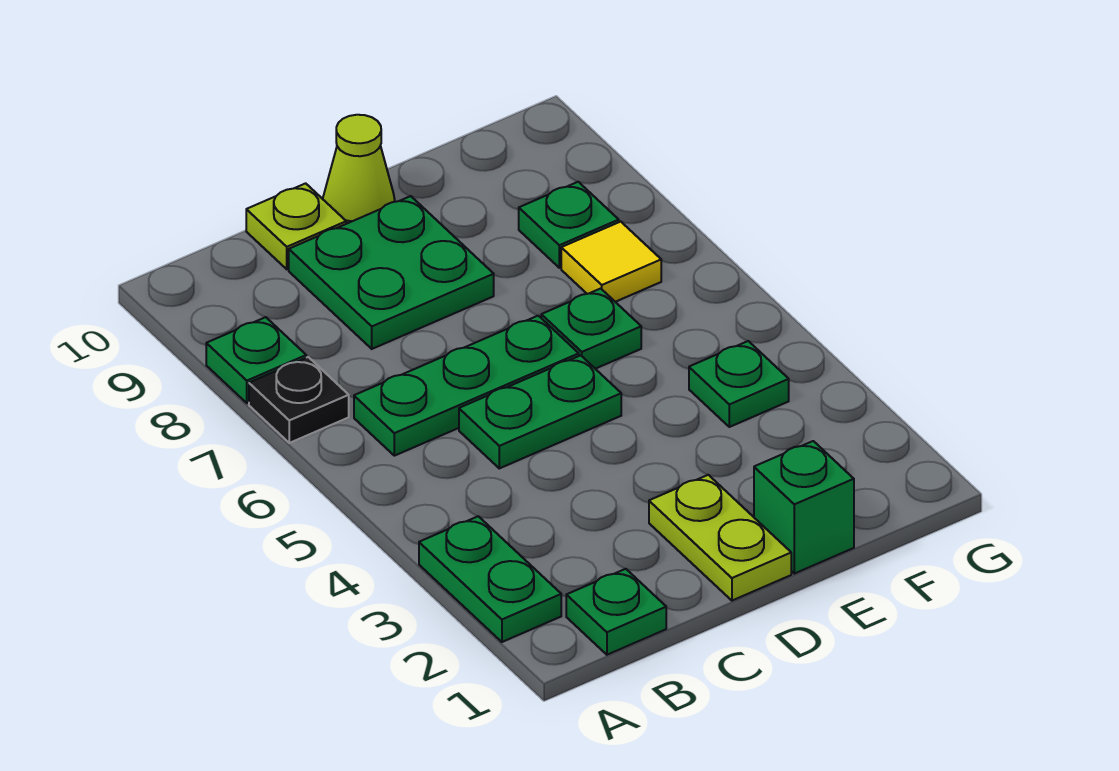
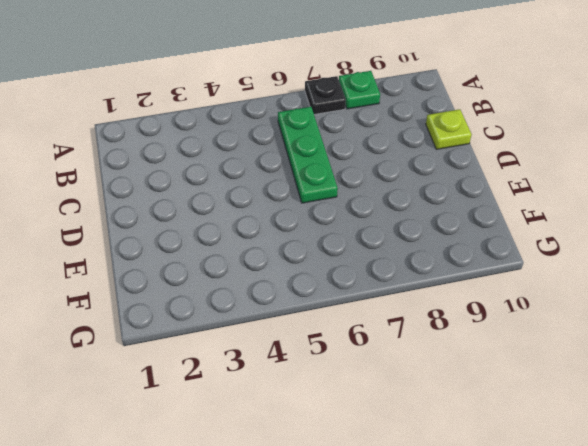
none -> green plate A2:A3 level 1
none -> green plate B1 level 1
none -> green plate C5:D5 level 1

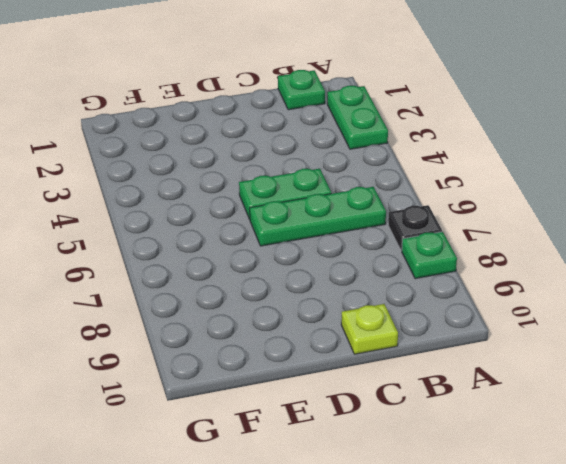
none -> green plate C8:D9 level 1
none -> lime plate D1:D2 level 1
none -> lime cone D10 level 1

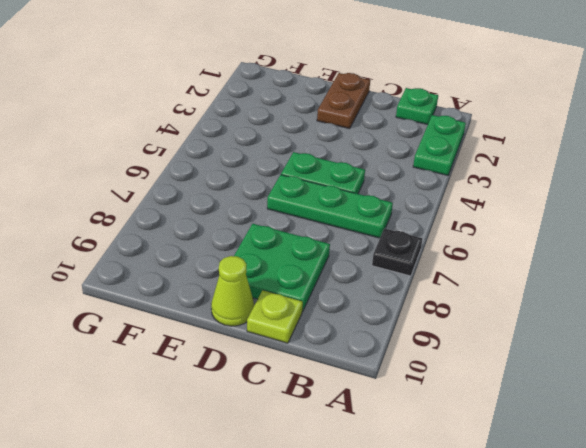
brown plate D1:D2 level 1 -> lime plate D1:D2 level 1
none -> green plate A8 level 1
none -> green brick E1 level 1
none -> green plate E6 level 1

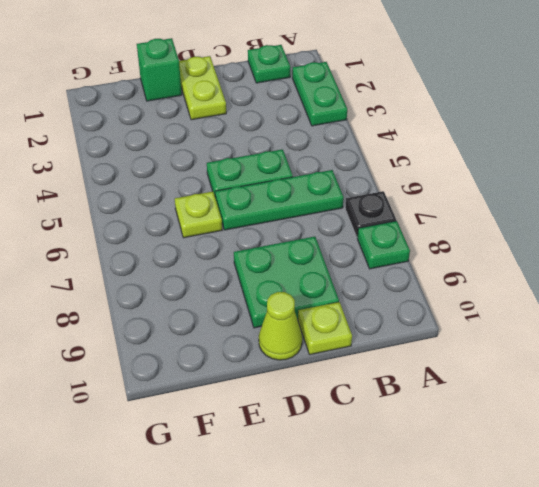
lime plate E6 level 1 -> green plate E6 level 1
none -> green plate F4 level 1
none -> yellow tile F7 level 1
none -> green plate F8 level 1

